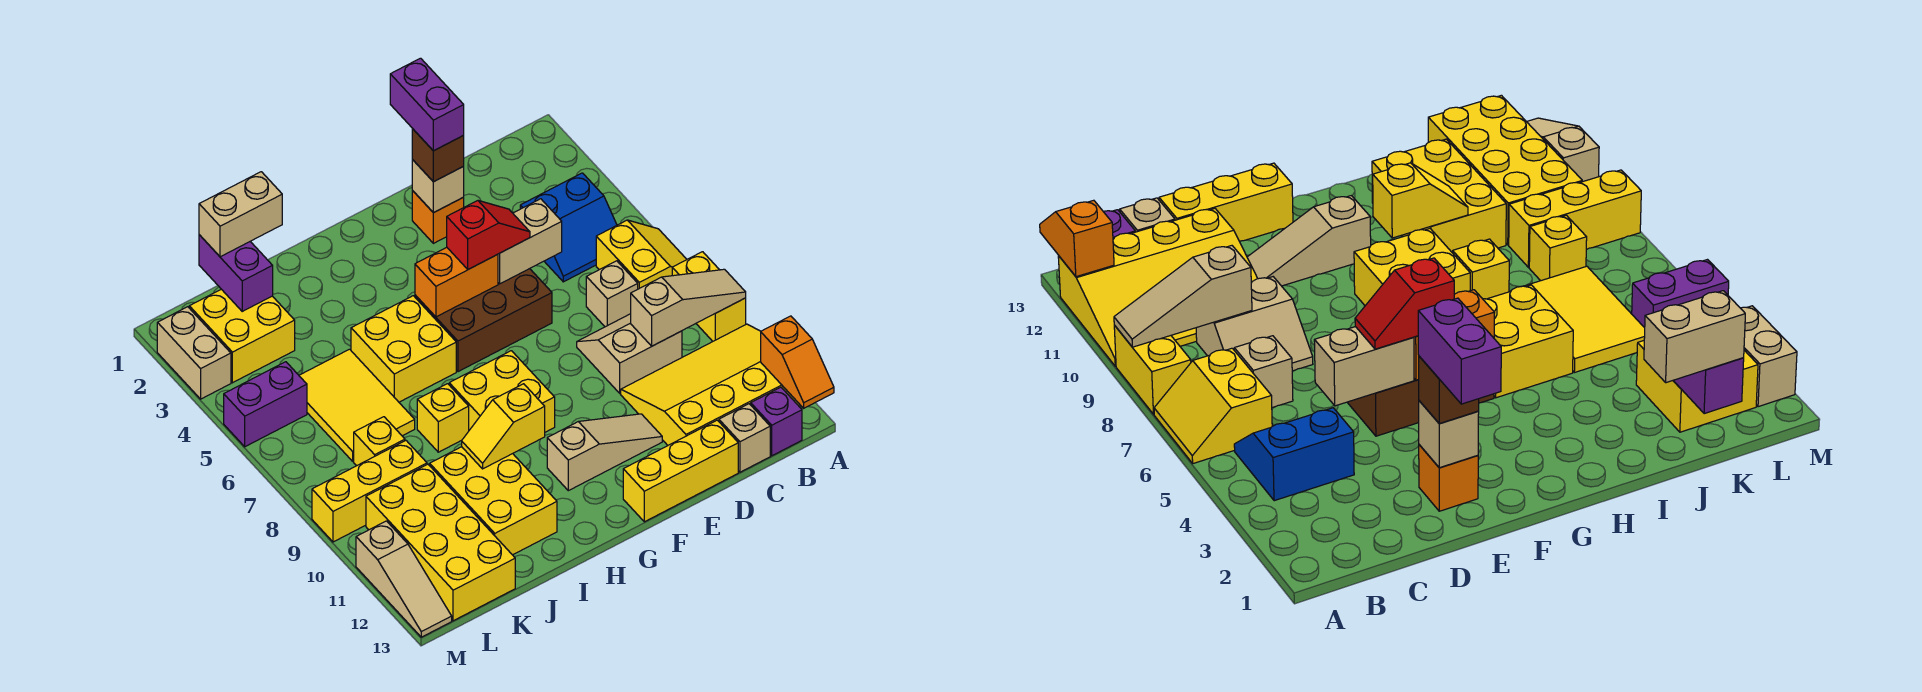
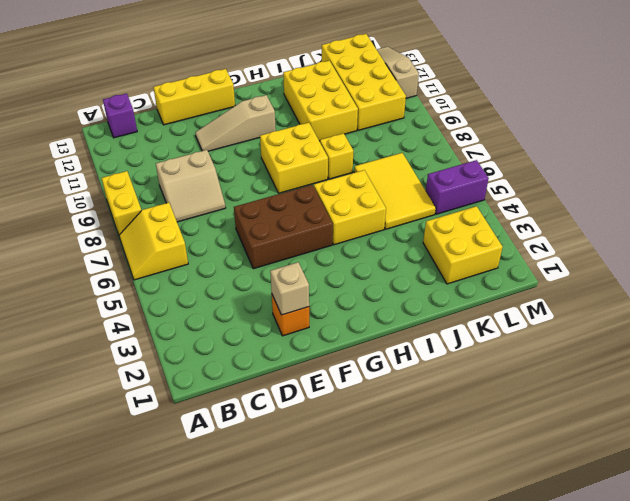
none -> yellow slope A10:D12 level 1 top 12
none -> blue slope B4:C5 level 1 top 4
none -> tan brick C7 level 1
none -> tan brick C13 level 1

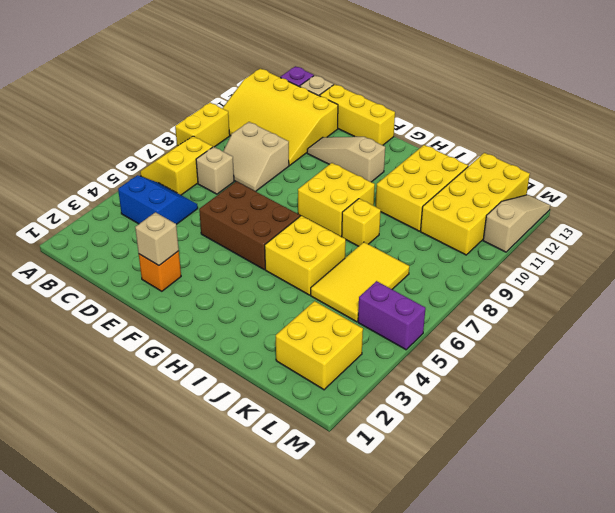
none -> yellow brick K8 level 1
none -> yellow brick K9:M9 level 1
none -> tan brick M2:M3 level 1
none -> tan slope A9:C9 level 2 top C

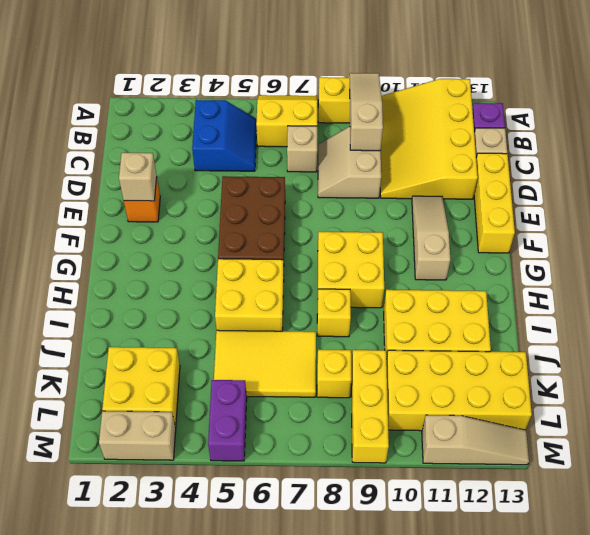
none -> orange slope A12:A13 level 2 top 12
none -> tan brick D5:E5 level 2
none -> orange brick F5:G5 level 2
none -> yellow slope H10:I10 level 2 top H

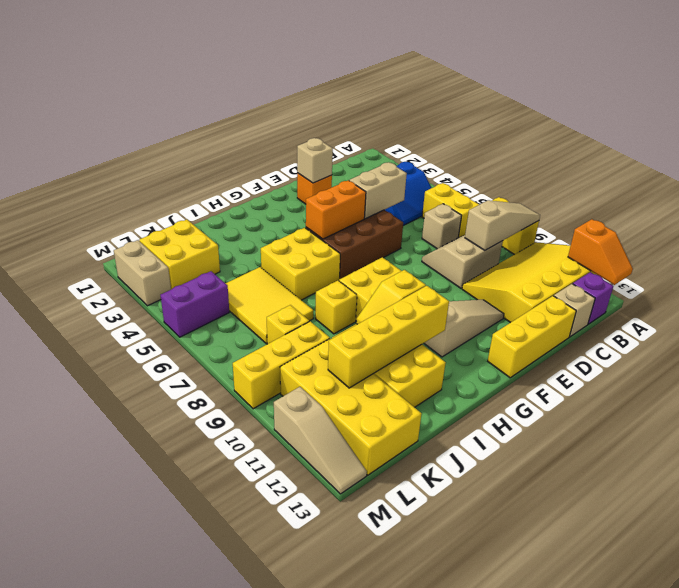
yellow brick H11:K11 level 2 -> none
none -> purple brick K1:K2 level 2
none -> brown brick E2 level 3
none -> red slope E5:F5 level 3 top F
none -> tan brick J1:K1 level 3

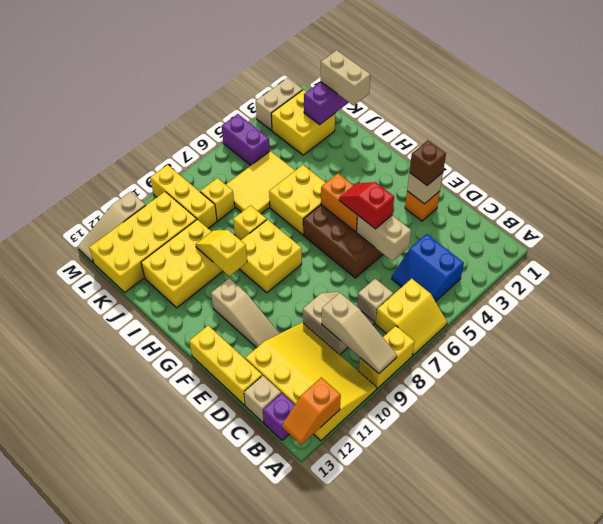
red slope E5:F5 level 3 top E -> red slope E5:F5 level 3 top F
none -> purple brick E1:E2 level 4

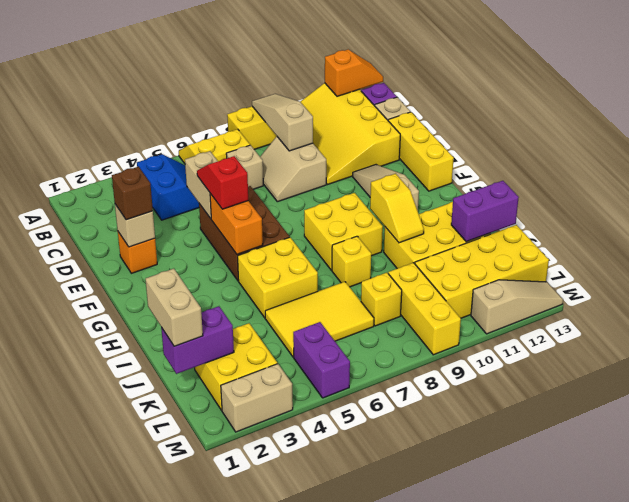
purple brick J12:J13 level 2 -> purple brick E1:E2 level 4

